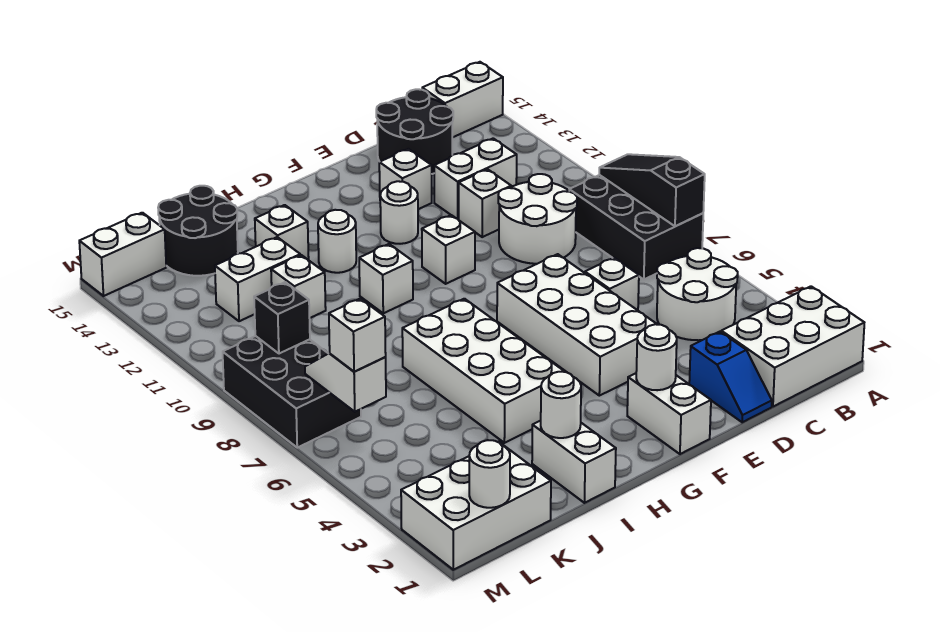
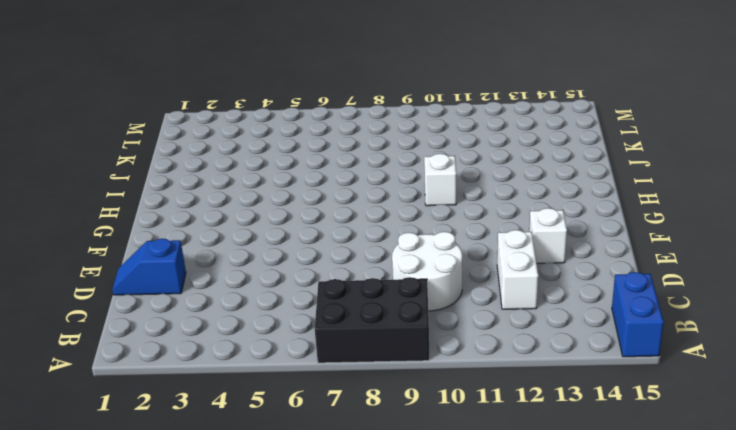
blue brick A15:B15 level 1 -> white brick A15:B15 level 1
none -> white brick A1:C2 level 1
none -> white round brick B4:C5 level 1
none -> black round brick C14:D15 level 1
none -> white brick D6 level 1

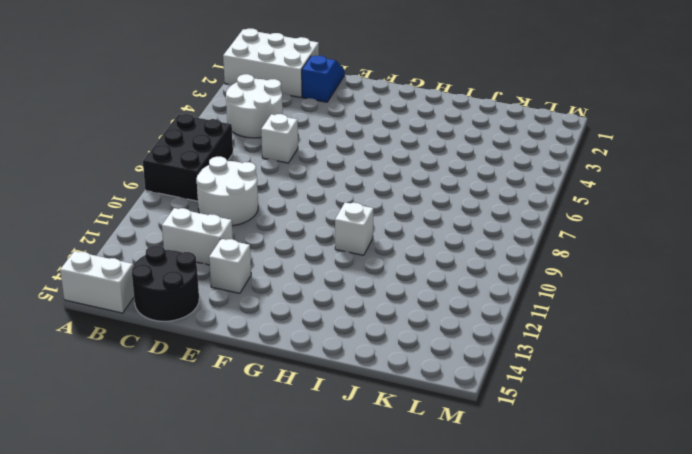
none -> white brick D11 level 1
none -> white brick E4:F7 level 1
none -> white brick F1:F2 level 1
none -> white brick F10 level 1

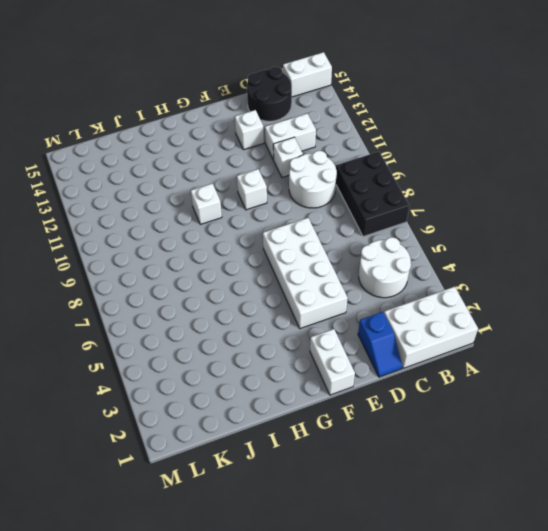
none -> white brick D6 level 1
none -> white round brick F12 level 1
none -> white brick H4:I7 level 1
none -> white round brick H12 level 1

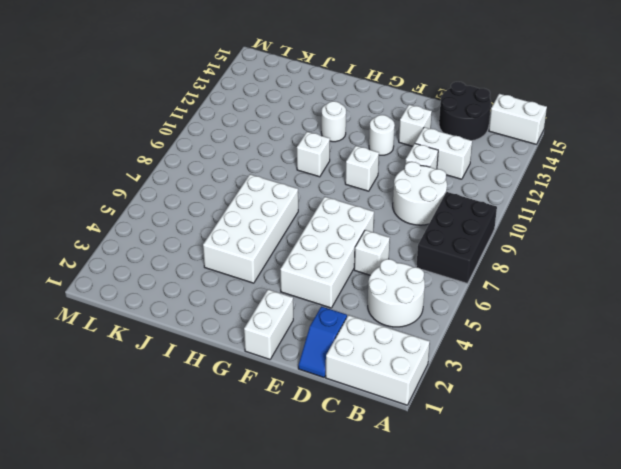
none -> white brick I1:I2 level 1
none -> white brick I13 level 1
none -> white brick J11 level 1
none -> white brick J12:K12 level 1

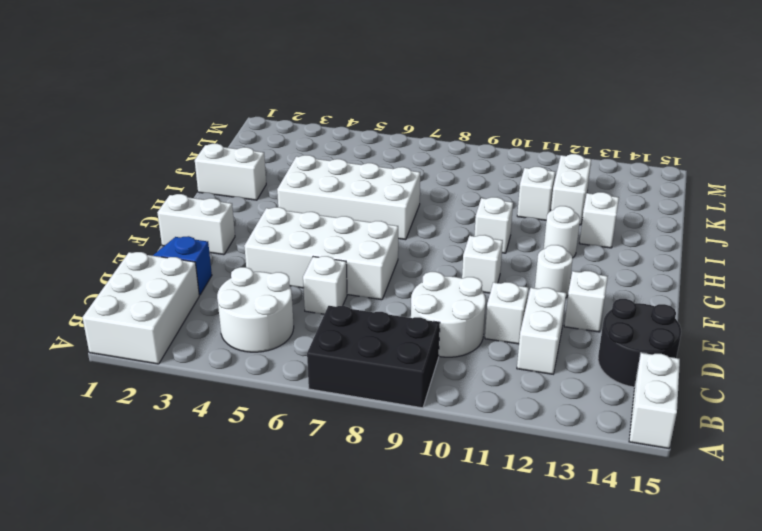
none -> black round brick J14:K15 level 1
none -> white brick K1:M2 level 1
none -> black brick L7:M9 level 1
none -> white brick L15:M15 level 1

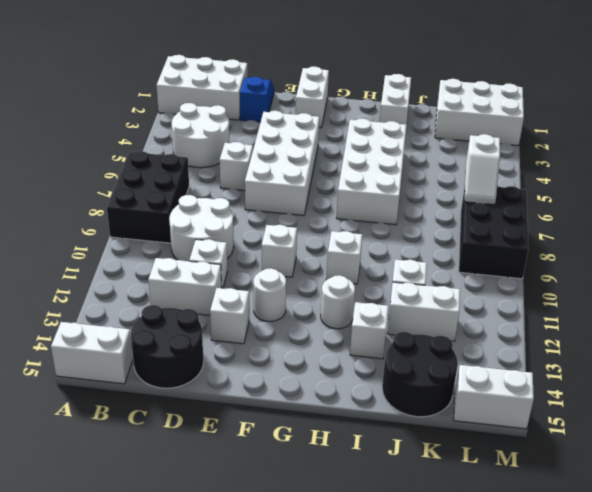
none -> black slope A7:A9 level 2 top 7
none -> white round brick F2 level 2
none -> white round brick I2 level 2
none -> white round brick L1 level 2

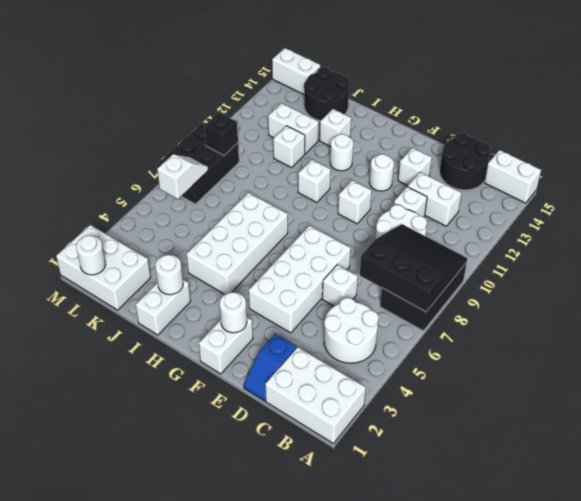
black slope A7:C9 level 2 top 7 -> black slope A7:A9 level 2 top 7
none -> white brick L6 level 3

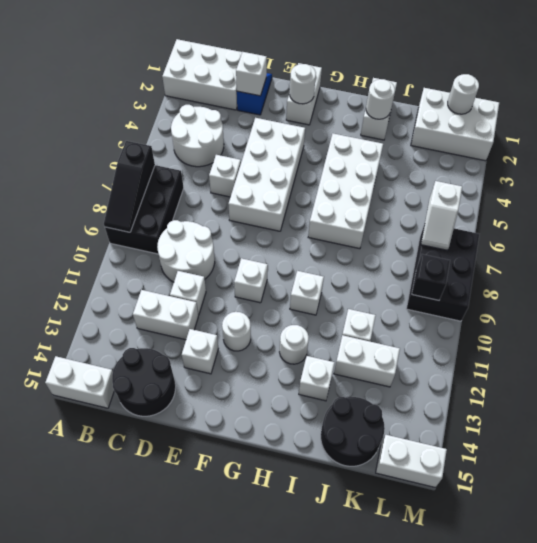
white brick D2 level 2 -> white brick L6 level 3

